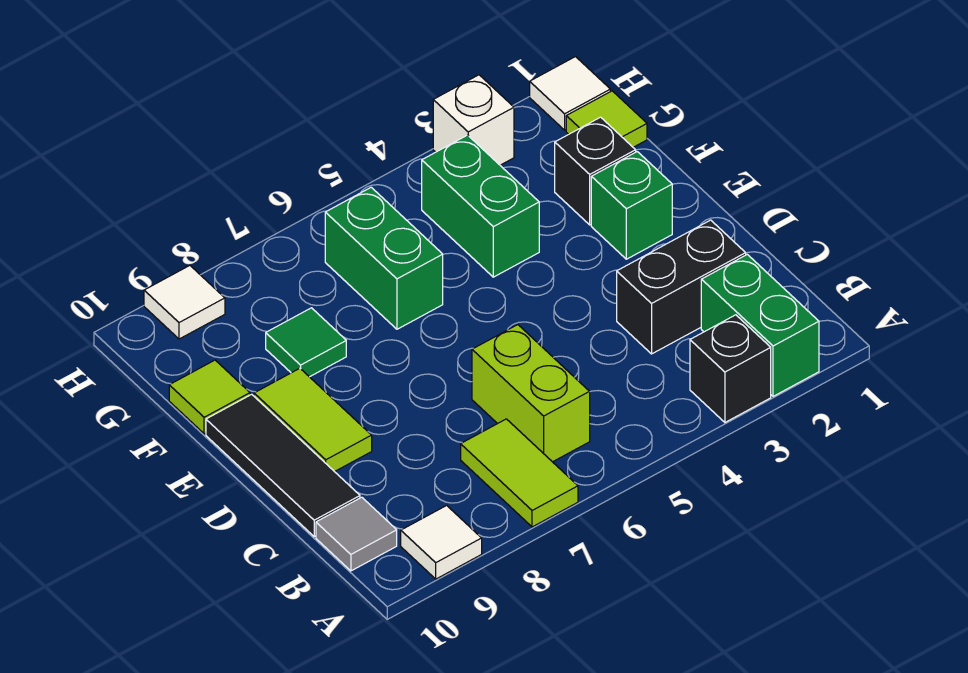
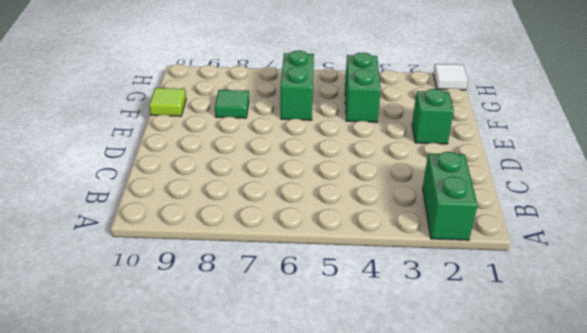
none -> black brick A3 level 1
none -> lime tile A7:B7 level 1
none -> white tile A9 level 1

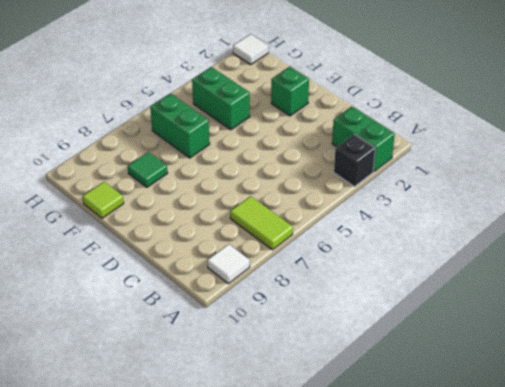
none -> lime brick B6:C6 level 1
none -> grey tile B10 level 1
none -> black brick C2:C3 level 1

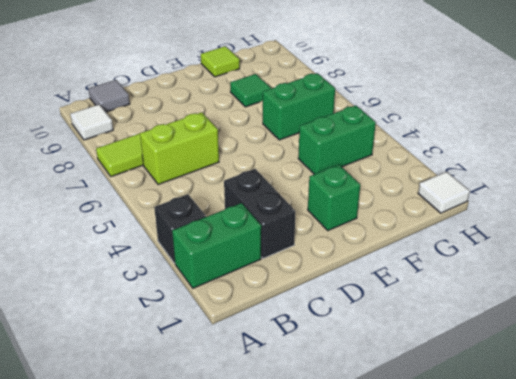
none -> black tile C10:E10 level 1
none -> lime tile D9:E9 level 1
none -> black brick F2 level 1

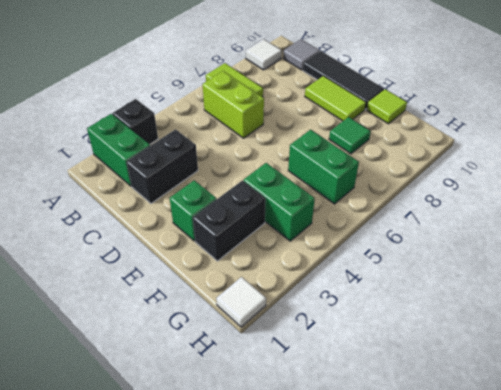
black brick F2:F3 level 1 -> black brick F2 level 1
none -> lime tile G1 level 1
none -> white brick H3 level 1
none -> white tile H9 level 1

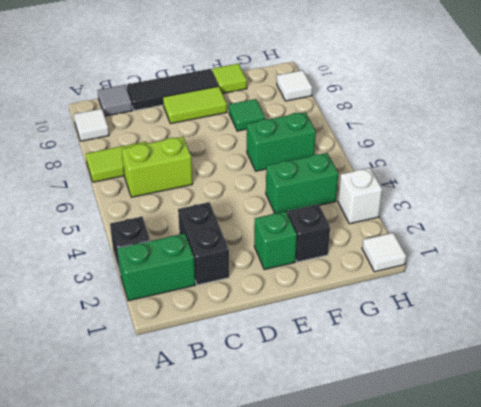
none -> lime tile G1 level 1

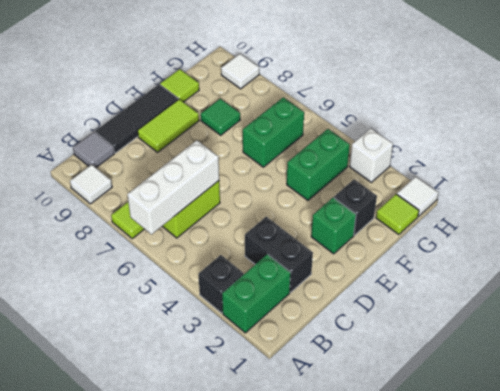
white brick A6:C6 level 2 -> none

